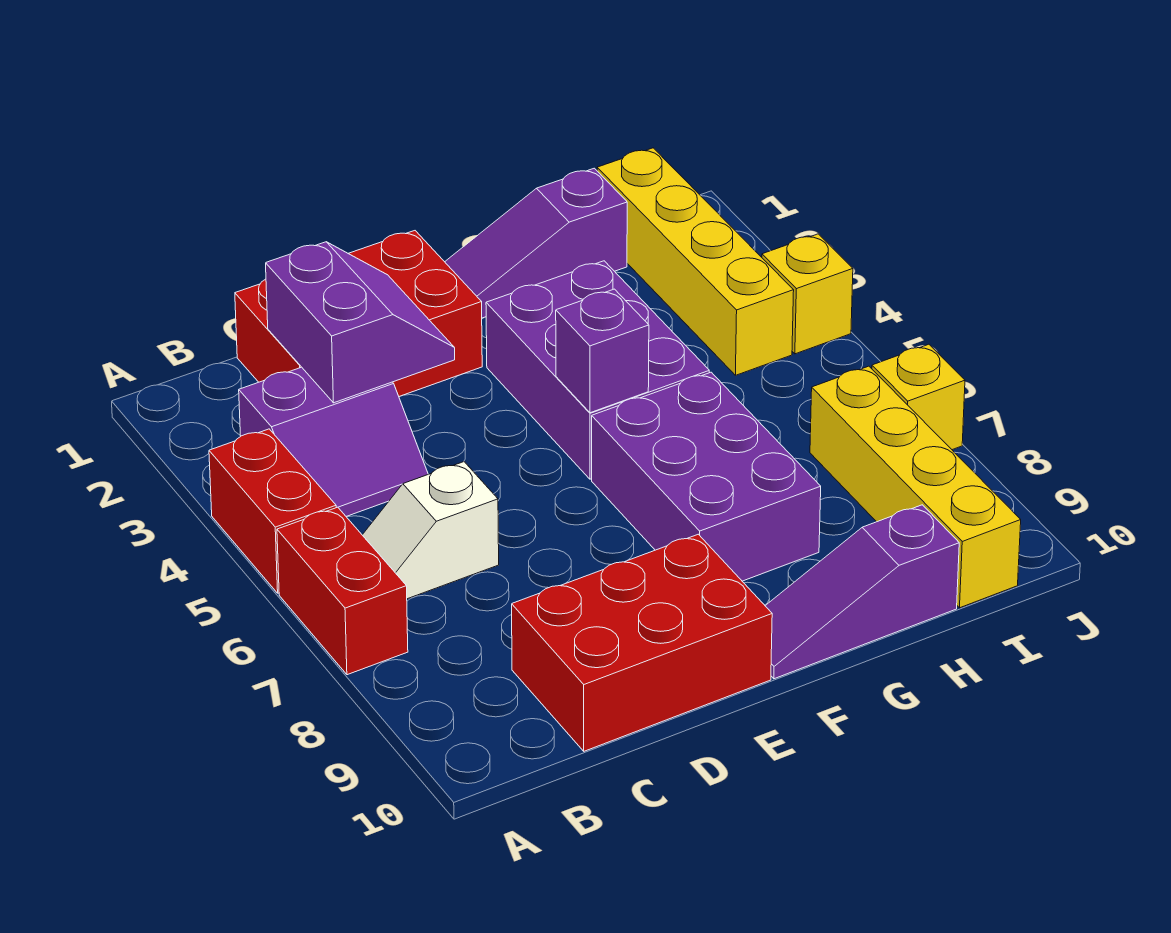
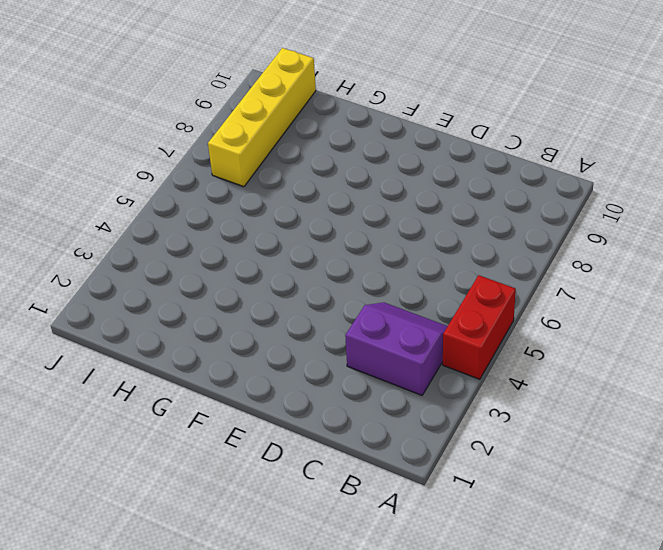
none -> red brick A6:A7 level 1
none -> white slope B6:C6 level 1 top C
none -> red brick C1:E2 level 1

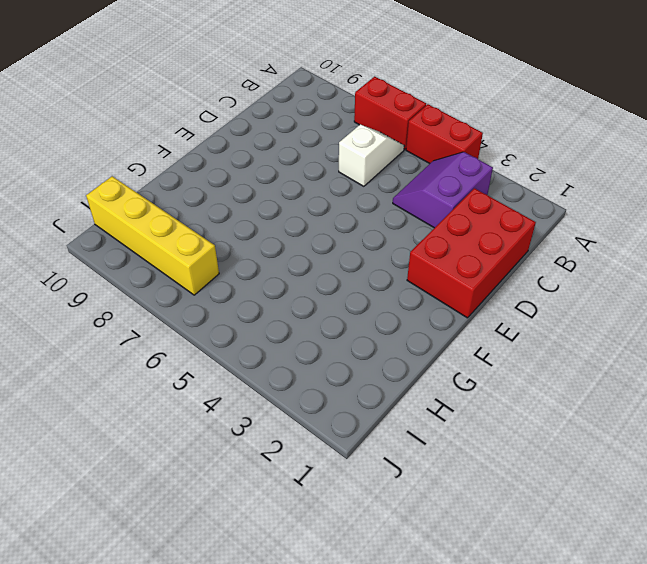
none -> red brick C9:E10 level 1
none -> purple slope F1:H1 level 1 top H
none -> purple brick F3:G5 level 1

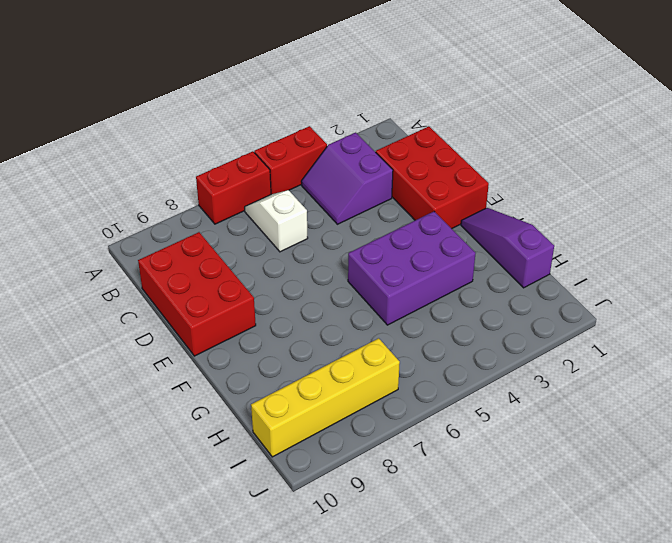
none -> purple brick F6:G8 level 1
none -> purple slope F10:H10 level 1 top H
none -> yellow brick I1:I4 level 1

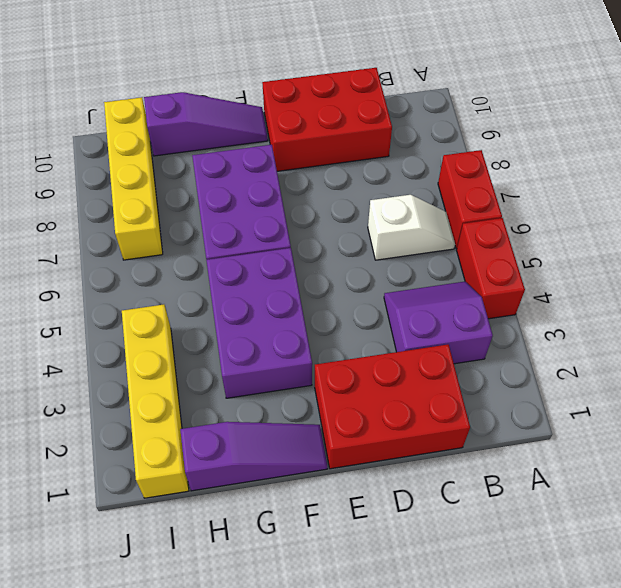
none -> yellow brick J4 level 1
none -> yellow brick J7 level 1
none -> purple slope C2:D3 level 2 top C

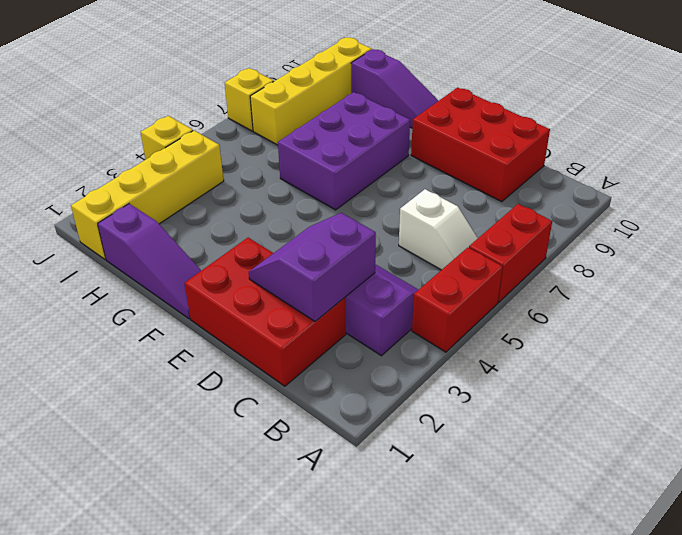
none -> purple brick F3:G5 level 1
none -> purple brick F5 level 2

